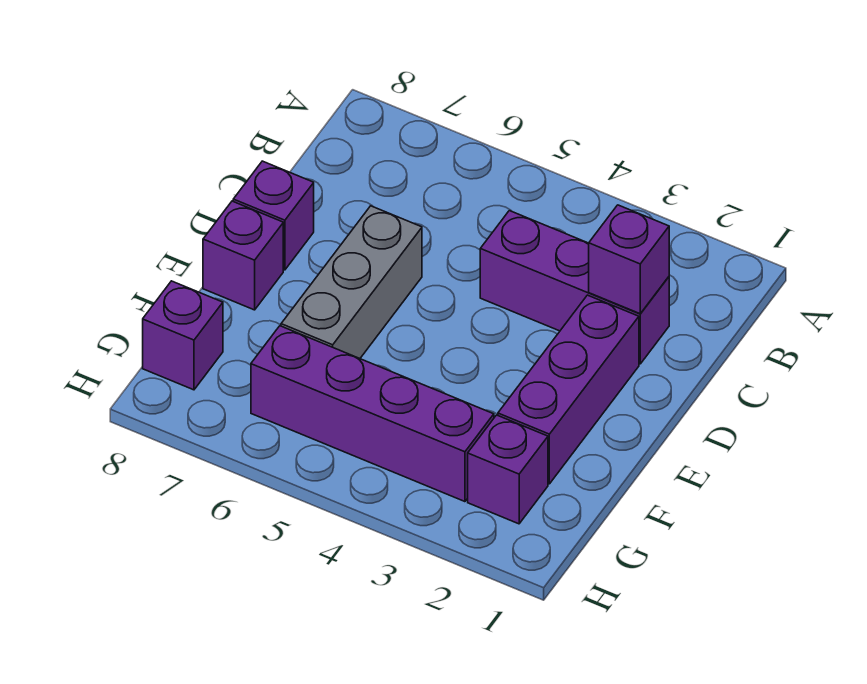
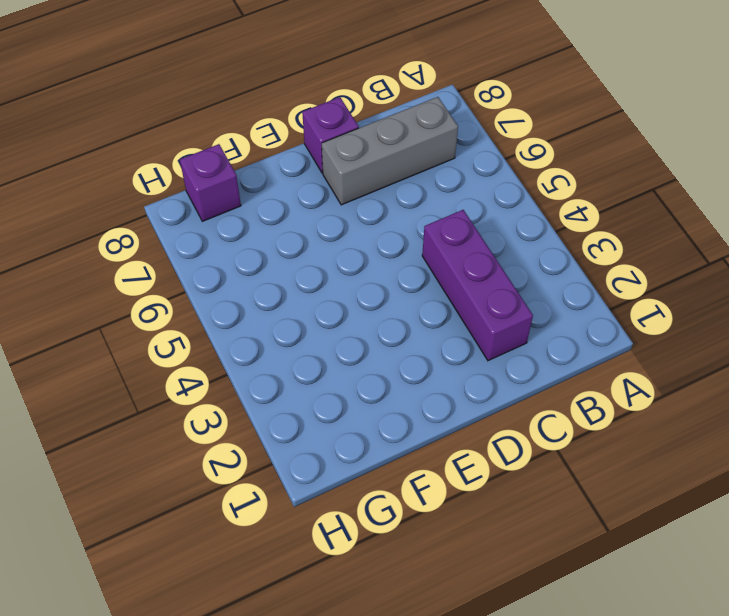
grey brick B7:D7 level 1 -> grey brick D6:F6 level 1
none -> purple brick D2:F2 level 1
none -> purple brick E8 level 1

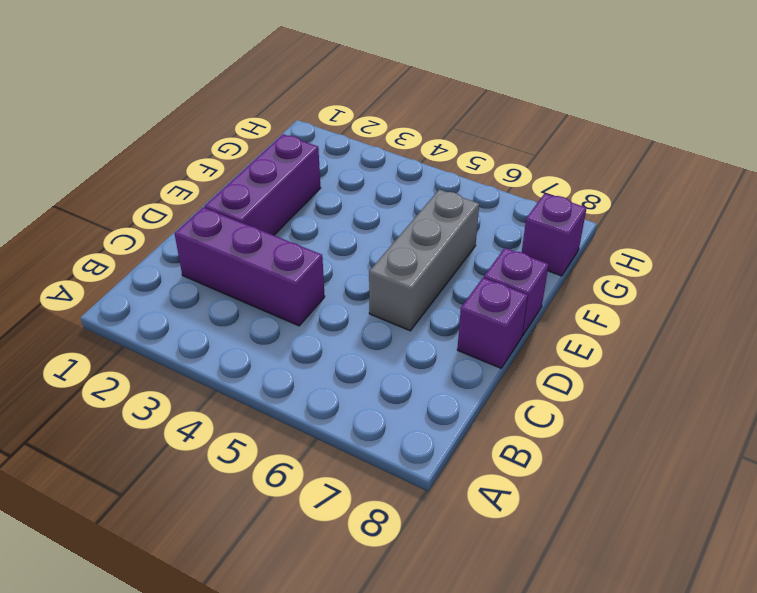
none -> purple brick G2 level 1
none -> purple brick G3:G6 level 1

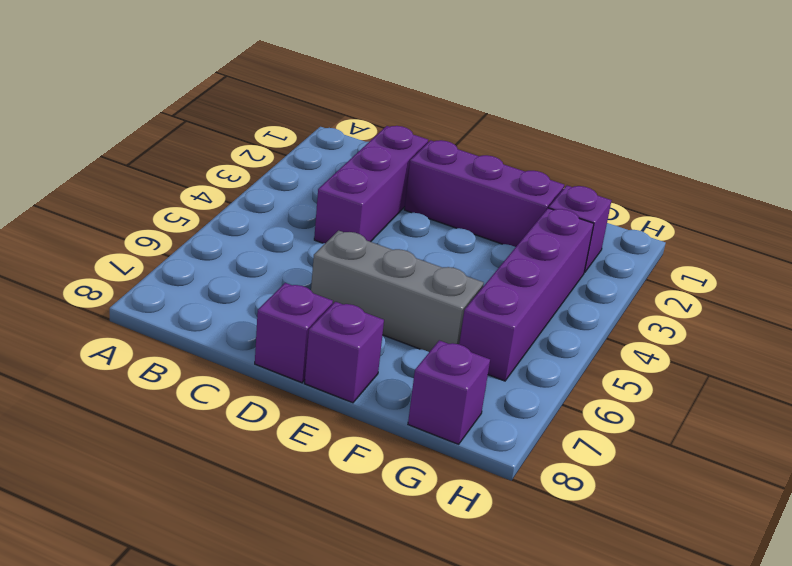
none -> purple brick C2 level 2

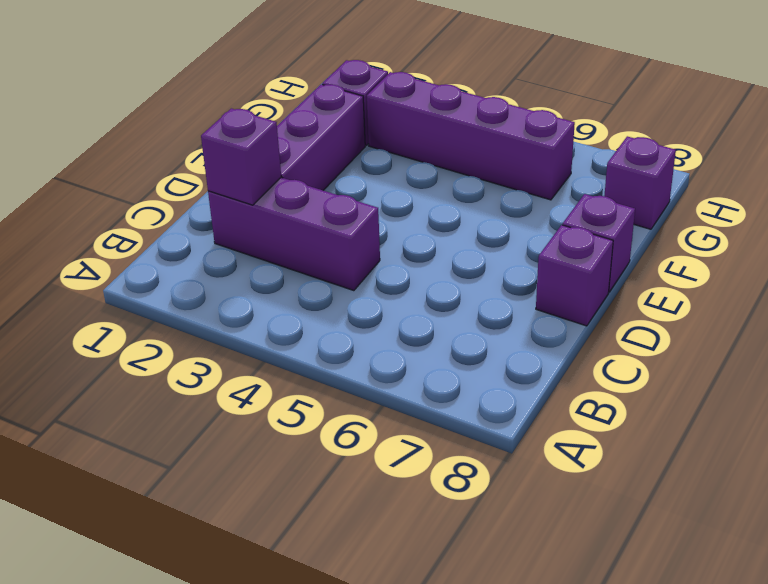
none -> grey brick D6:F6 level 1

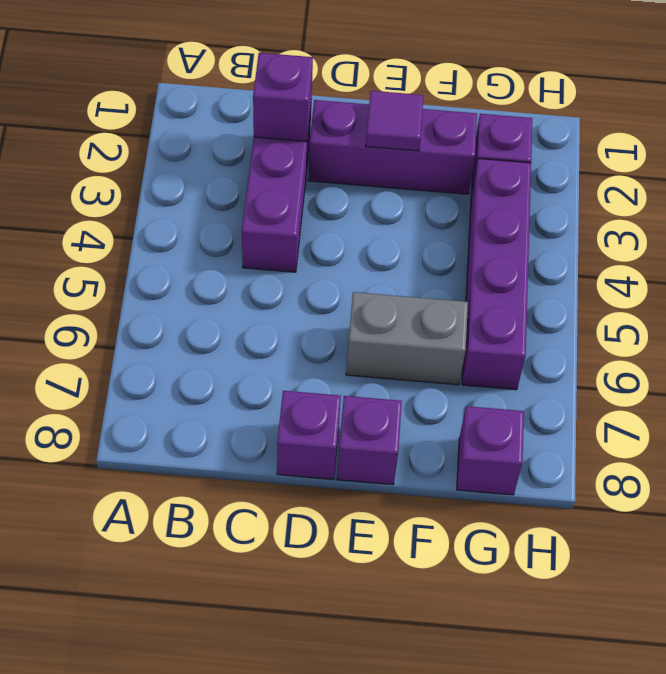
purple tile E2 level 2 -> none
grey brick E6:F6 level 1 -> grey brick D6:F6 level 1

